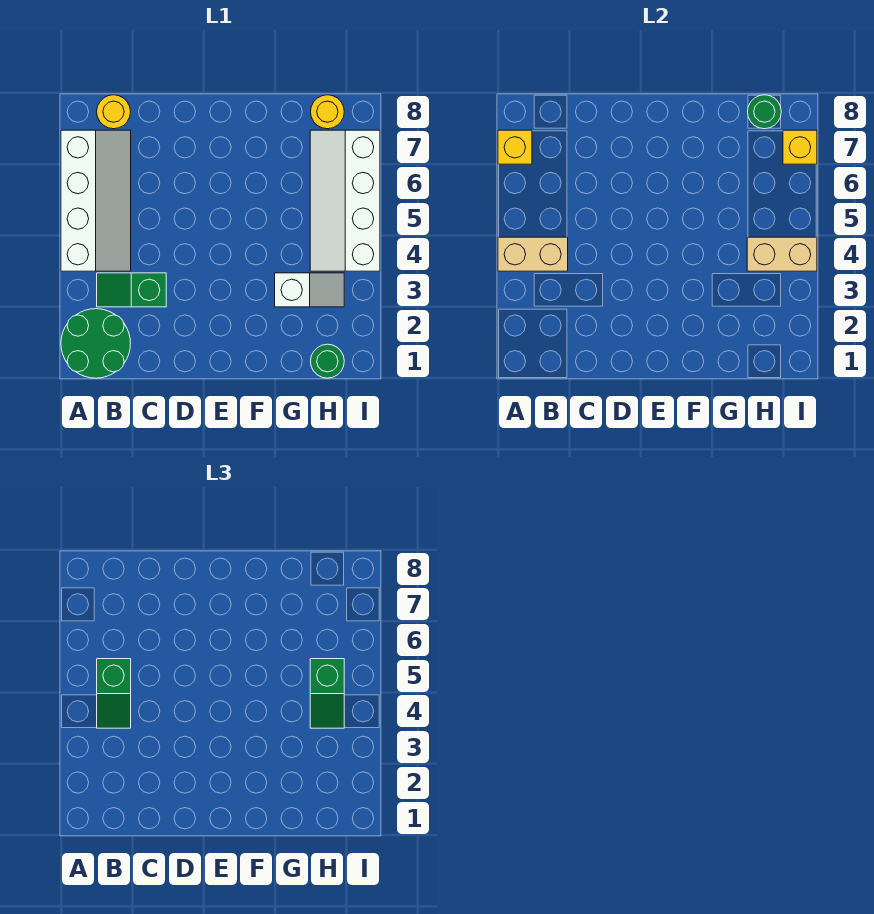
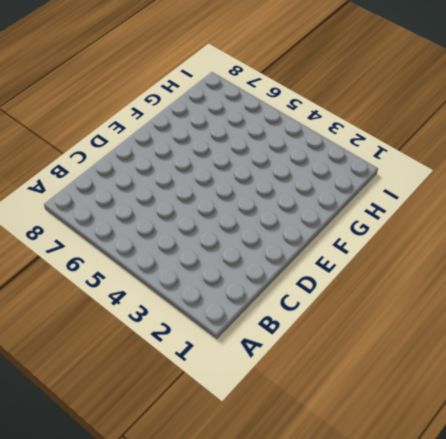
none -> green round brick A1:B2 level 1
none -> white slope A4:B7 level 1 top A
none -> green slope B3:C3 level 1 top C

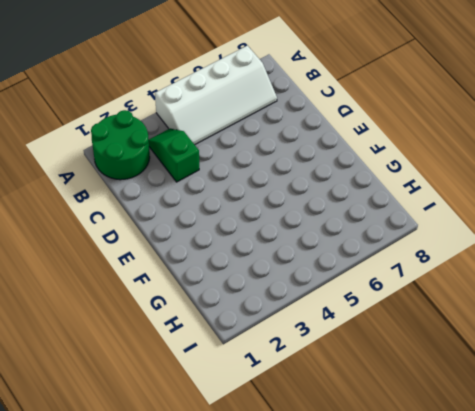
none -> yellow round brick B8 level 1
none -> white slope G3:H3 level 1 top G
none -> green round brick H1 level 1

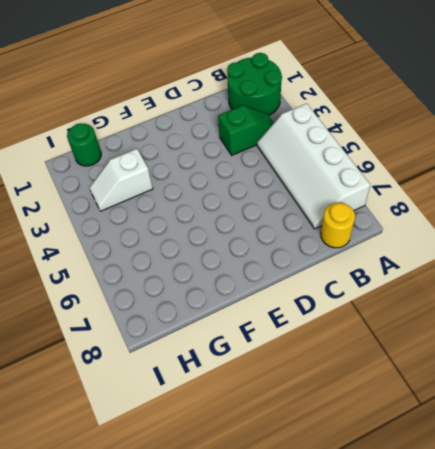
none -> white slope H4:I7 level 1 top I
none -> yellow round brick H8 level 1
none -> tan brick A4:B4 level 2

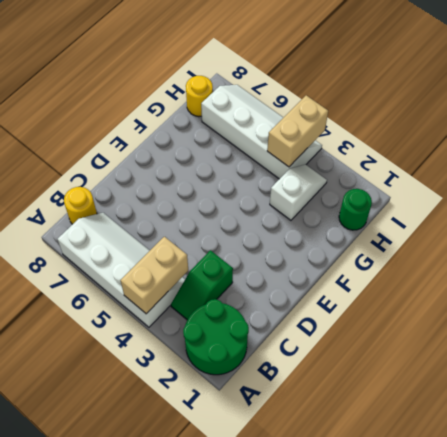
white slope H4:I7 level 1 top H -> white slope H4:I7 level 1 top I
none -> yellow brick A7 level 2
none -> green round brick H8 level 2
none -> yellow brick I7 level 2

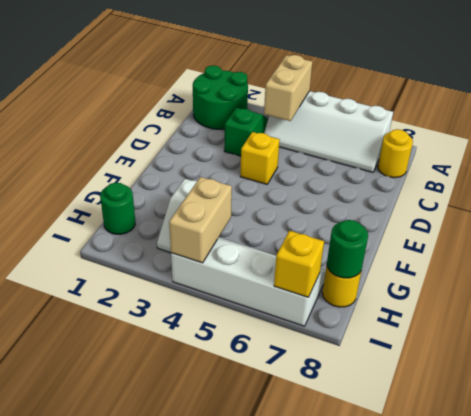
yellow brick D4 level 1 -> yellow brick A7 level 2
none -> green slope B4:B5 level 3 top 5
none -> green slope H4:H5 level 3 top 5

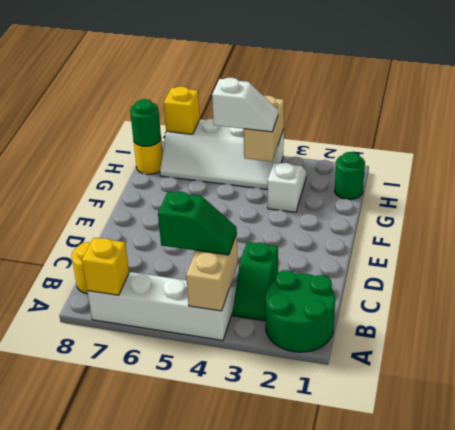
white slope H4:H5 level 3 top 5 -> green slope H4:H5 level 3 top 5

